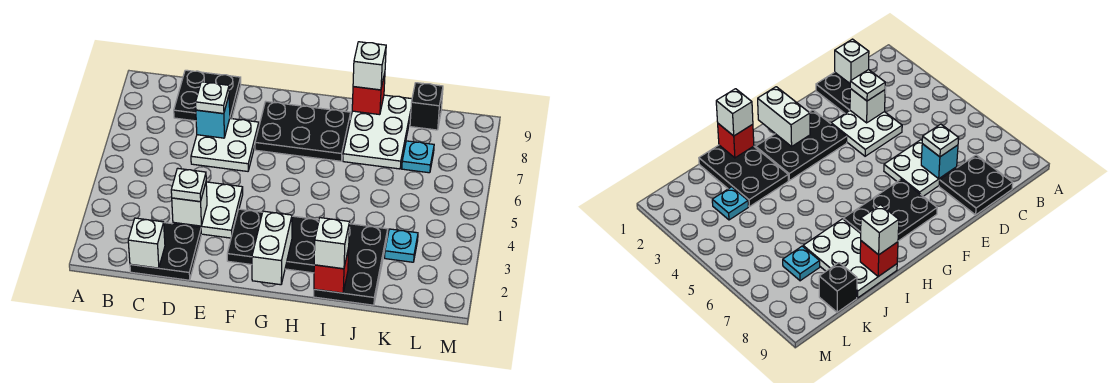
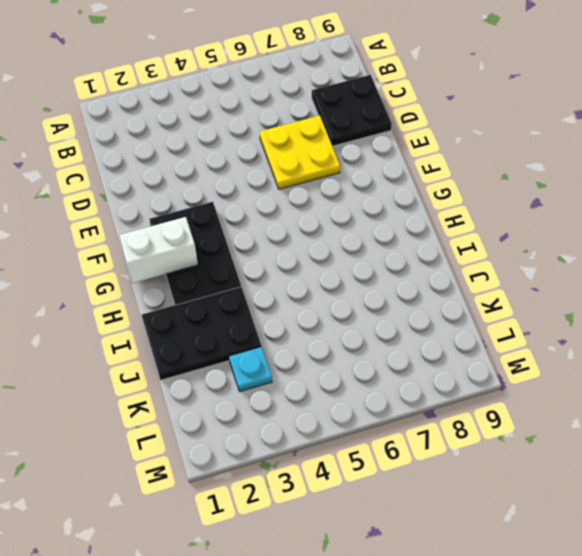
yellow plate D6:E7 level 1 -> white plate D6:E7 level 1
none -> black plate C1:D2 level 1
none -> white plate D3:E4 level 1
none -> black plate F7:H8 level 1

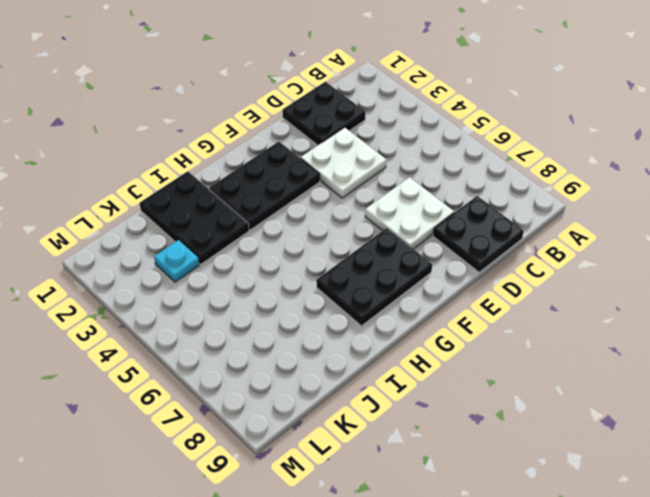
none -> white plate I7:J9 level 1
none -> cyan plate K7 level 1
none -> black brick K9 level 1

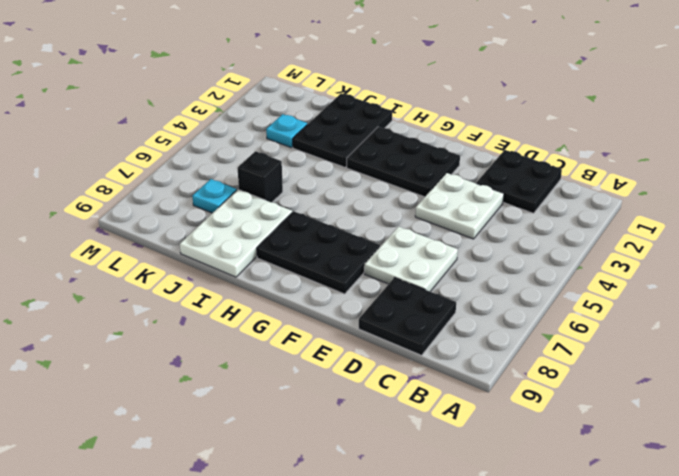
black brick J6 level 1 -> black brick K9 level 1
none -> white brick C1 level 2
none -> white brick D3 level 2
none -> cyan brick D7 level 2

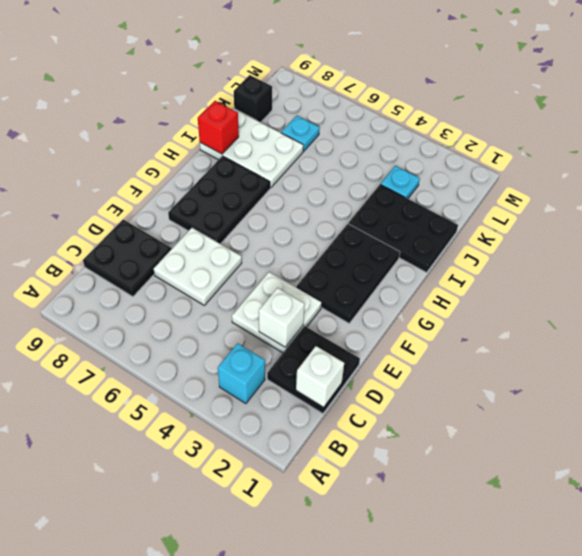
cyan brick B3 level 1 -> cyan brick D7 level 2
none -> white brick G1:G2 level 2
none -> red brick I1 level 2
none -> white plate D3 level 3

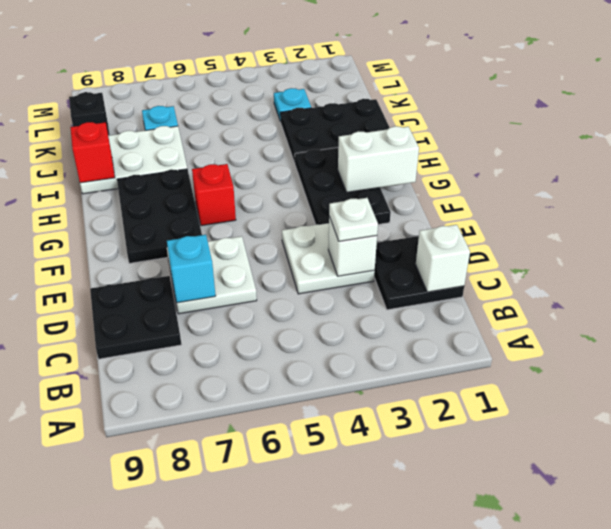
red brick G6 level 1 -> red brick I1 level 2
none -> white plate D7 level 3
none -> white brick I1 level 3
none -> white brick I9 level 3

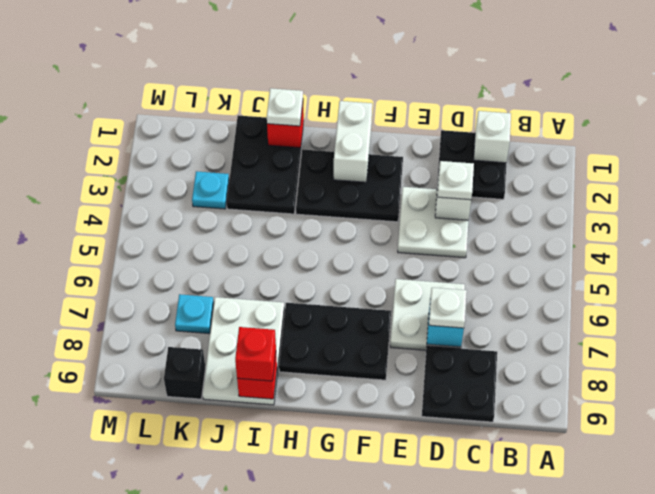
white plate I1 level 3 -> white brick I1 level 3
red brick I9 level 3 -> white brick I9 level 3

